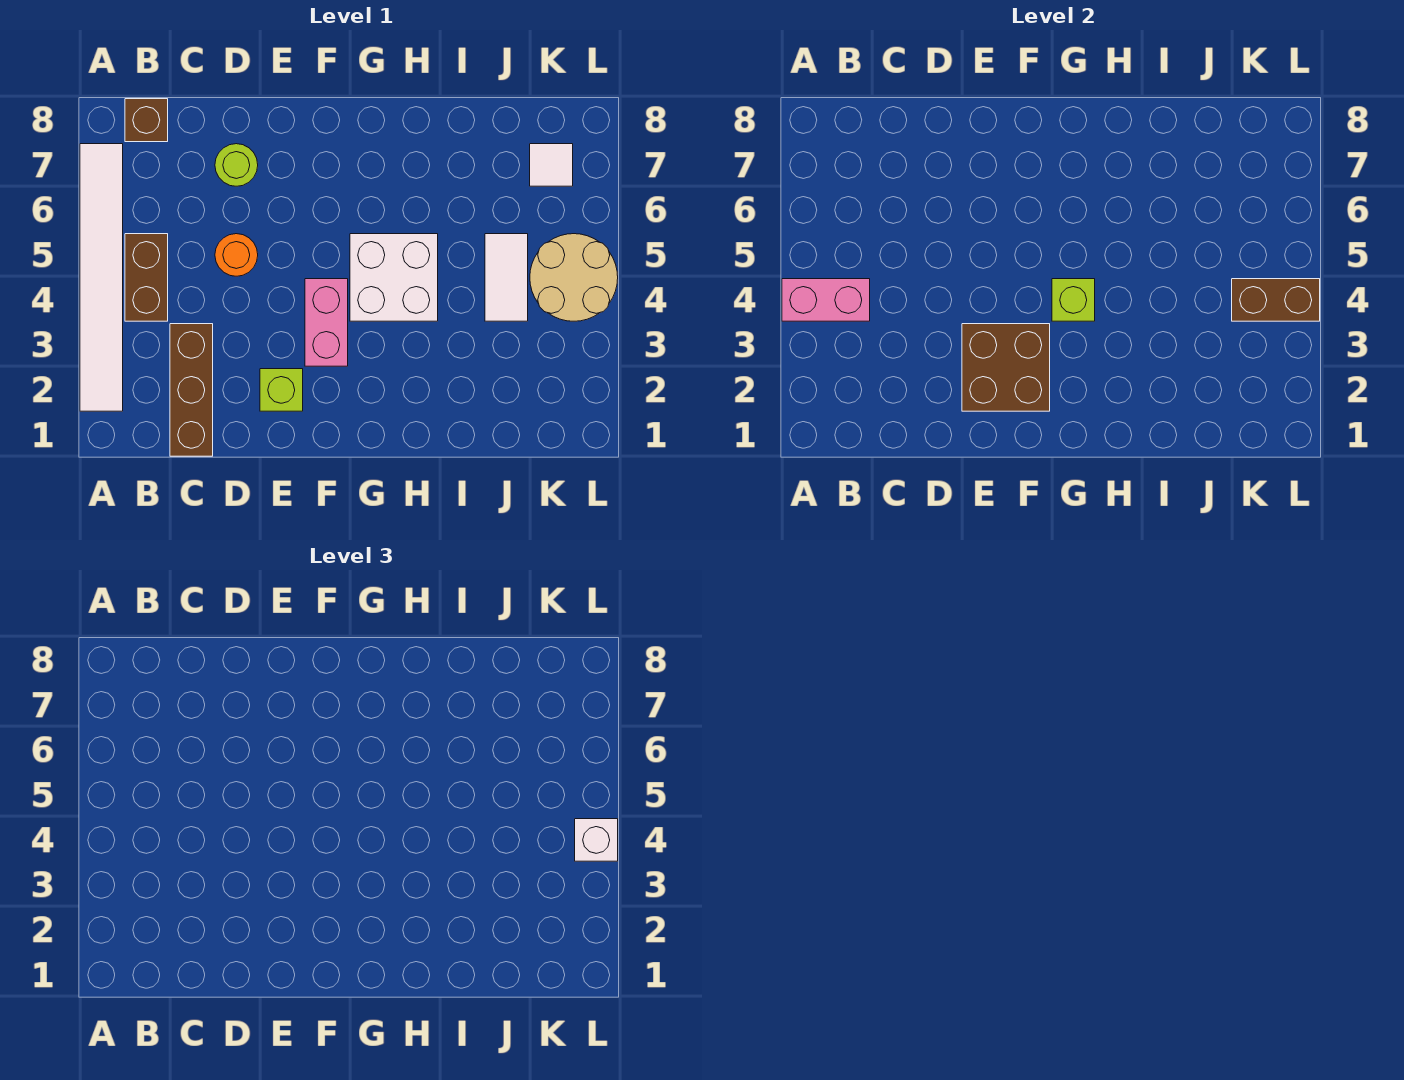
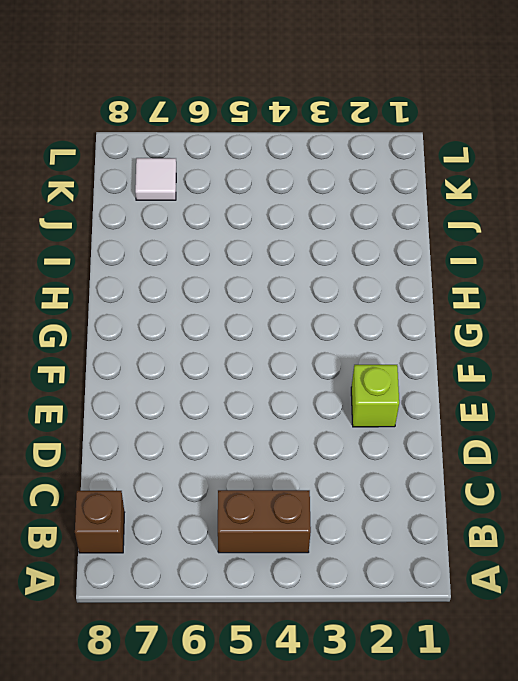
none -> white tile A2:A7 level 1
none -> brown brick C1:C3 level 1
none -> orange round brick D5 level 1

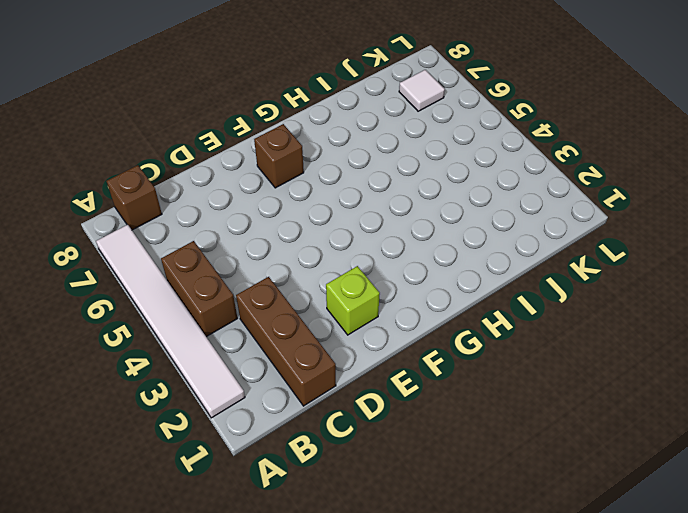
brown brick F7 level 1 -> none
none -> orange round brick D5 level 1
none -> lime round brick D7 level 1
none -> pink brick F3:F4 level 1

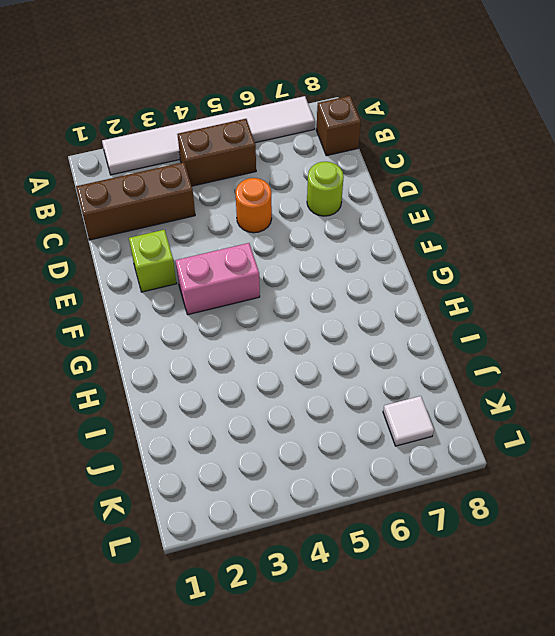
none -> white brick G4:H5 level 1
none -> white tile J4:J5 level 1
none -> tan round brick K4:L5 level 1

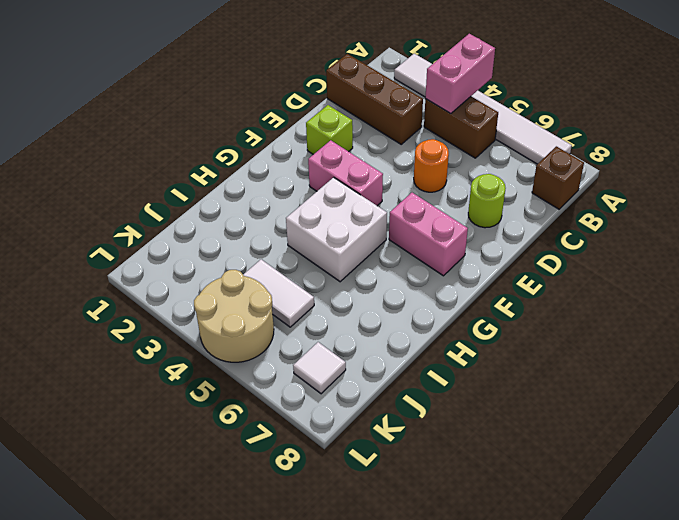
pink brick F6:F7 level 1 -> none
none -> brown brick E2:F3 level 2
none -> lime brick G4 level 2
none -> brown brick K4:L4 level 2

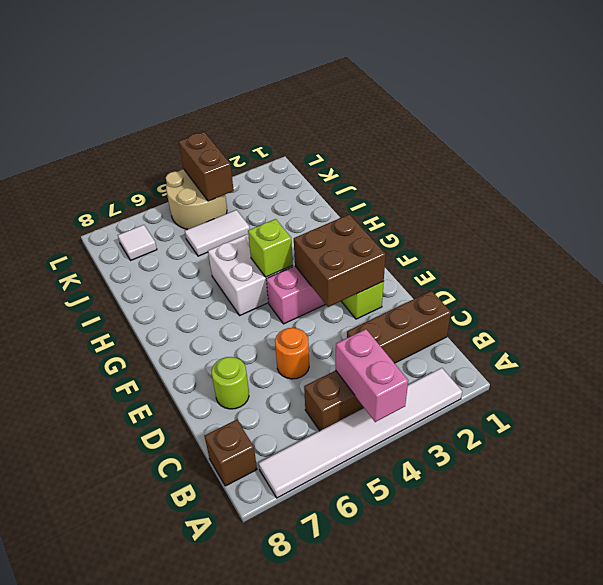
none -> white brick L4 level 3

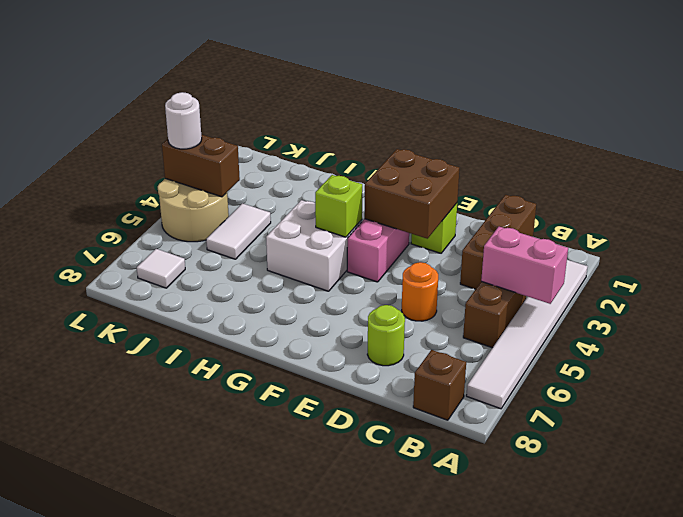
white round brick L4 level 3 -> white brick L4 level 3

